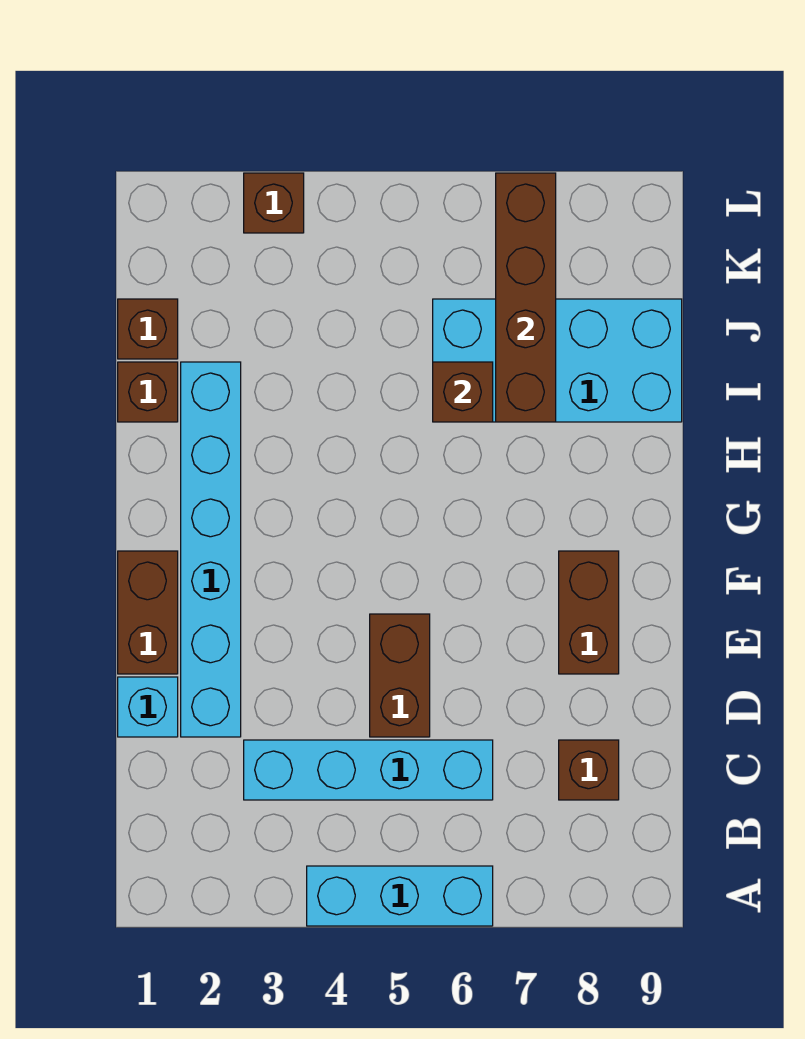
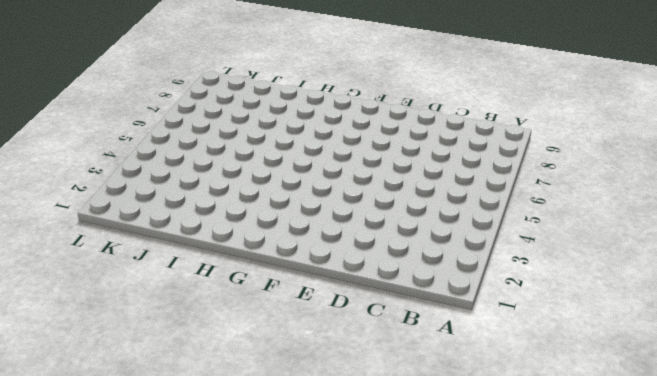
none -> cyan brick A4:A6 level 1
none -> cyan brick C3:C6 level 1
none -> brown brick C8 level 1

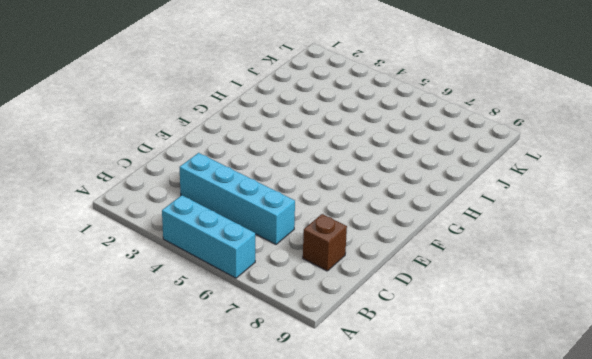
none -> cyan brick D1 level 1
none -> cyan brick D2:I2 level 1
none -> brown brick D5:E5 level 1

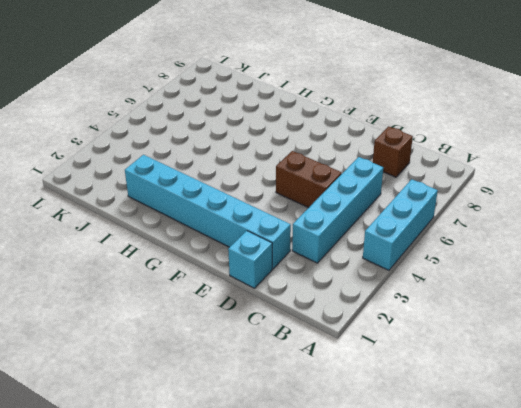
none -> brown brick E1:F1 level 1
none -> brown brick E8:F8 level 1
none -> brown brick I1 level 1

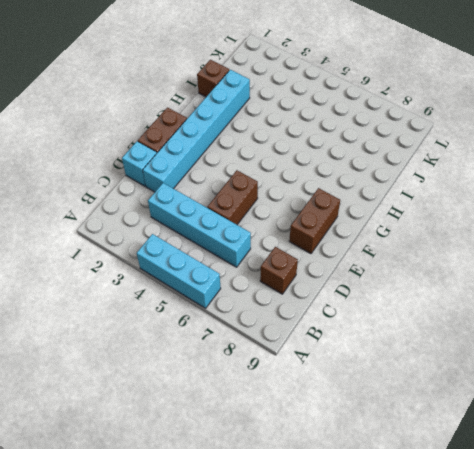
none -> cyan brick I6:J9 level 1
none -> brown brick J1 level 1
none -> brown brick L3 level 1

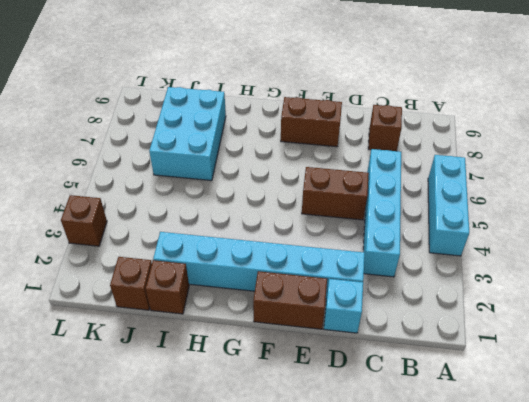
cyan brick I6:J8 level 1 -> cyan brick I6:J9 level 1
none -> brown brick I6 level 2
none -> brown brick I7:L7 level 2

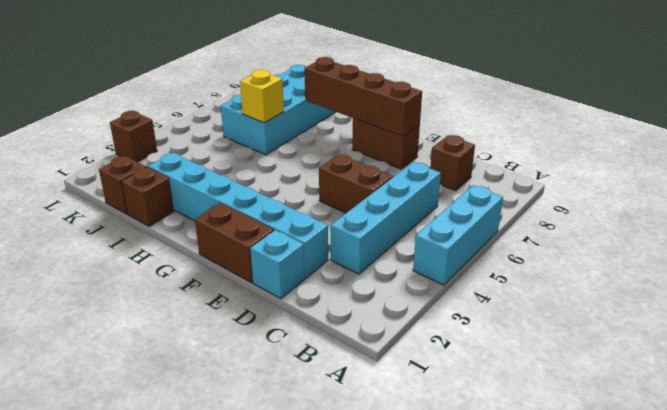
brown brick E8:H8 level 2 -> brown brick I7:L7 level 2
yellow brick I6 level 2 -> brown brick I6 level 2

